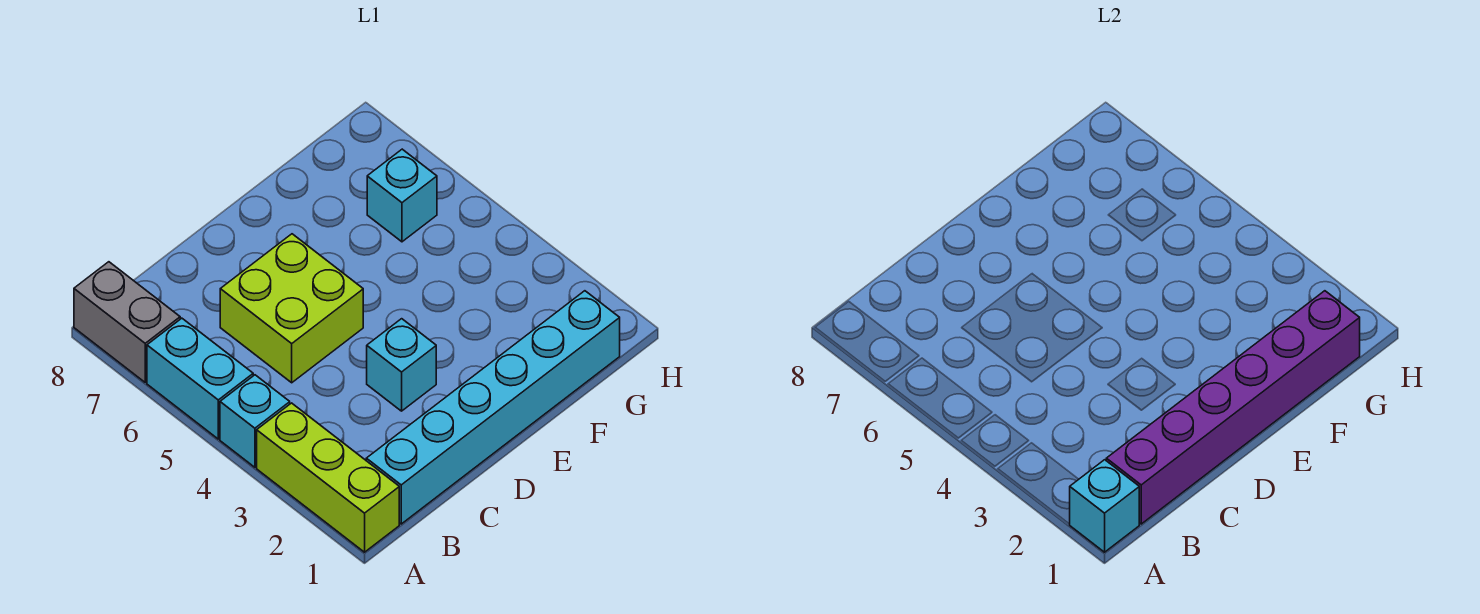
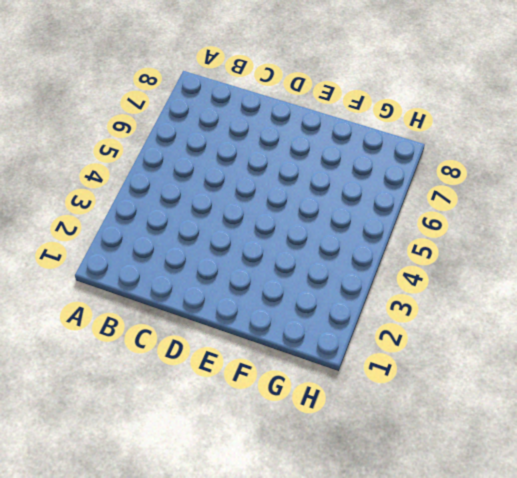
none -> lime brick A1:A3 level 1
none -> cyan brick A4 level 1

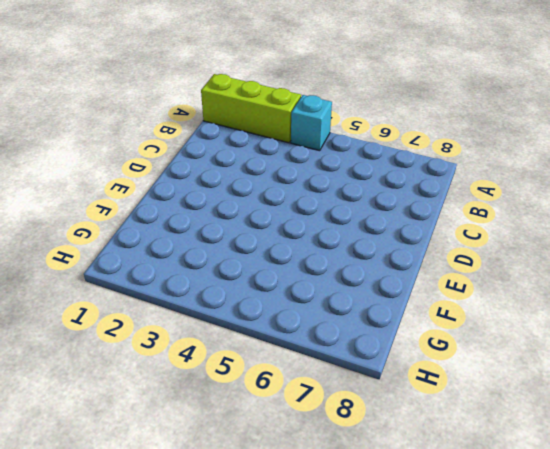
none -> cyan brick A5:A6 level 1
none -> grey brick A7:A8 level 1

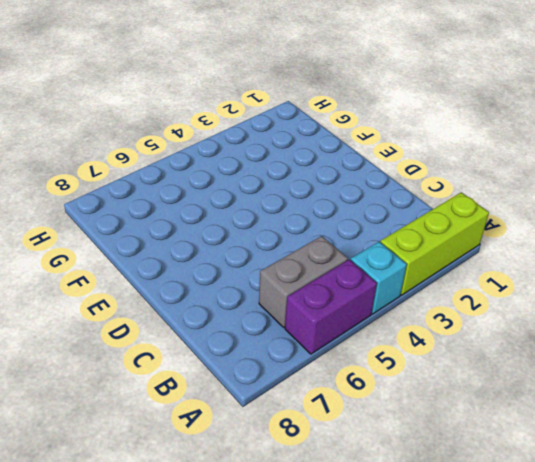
purple brick A5:A6 level 1 -> cyan brick A5:A6 level 1
grey brick B5:B6 level 1 -> grey brick A7:A8 level 1
none -> cyan brick B1:G1 level 1
none -> lime brick C5:D6 level 1

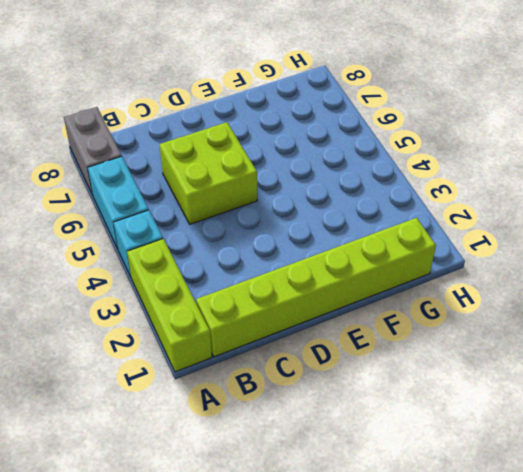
lime brick B1:G1 level 1 -> cyan brick B1:G1 level 1
none -> cyan brick D3 level 1
none -> cyan brick G6 level 1

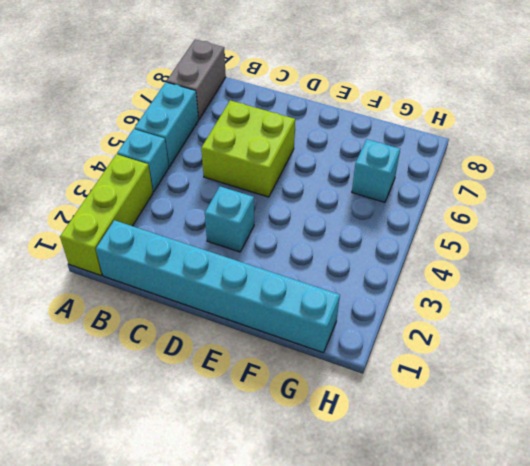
none -> cyan brick A1 level 2
none -> purple brick B1:G1 level 2

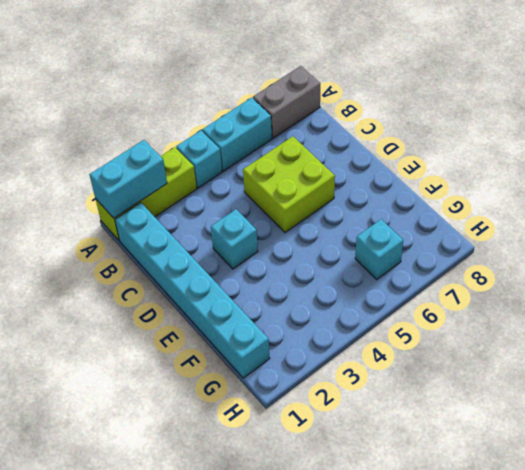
cyan brick A1:A2 level 2 -> cyan brick A1 level 2
none -> purple brick B1:G1 level 2

